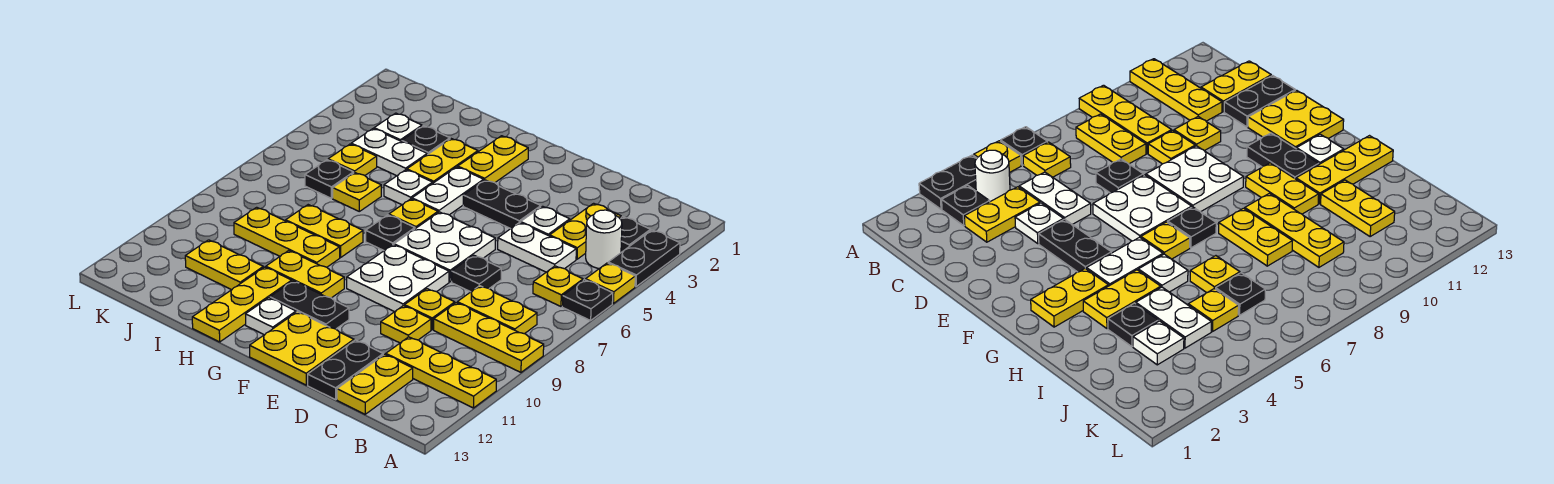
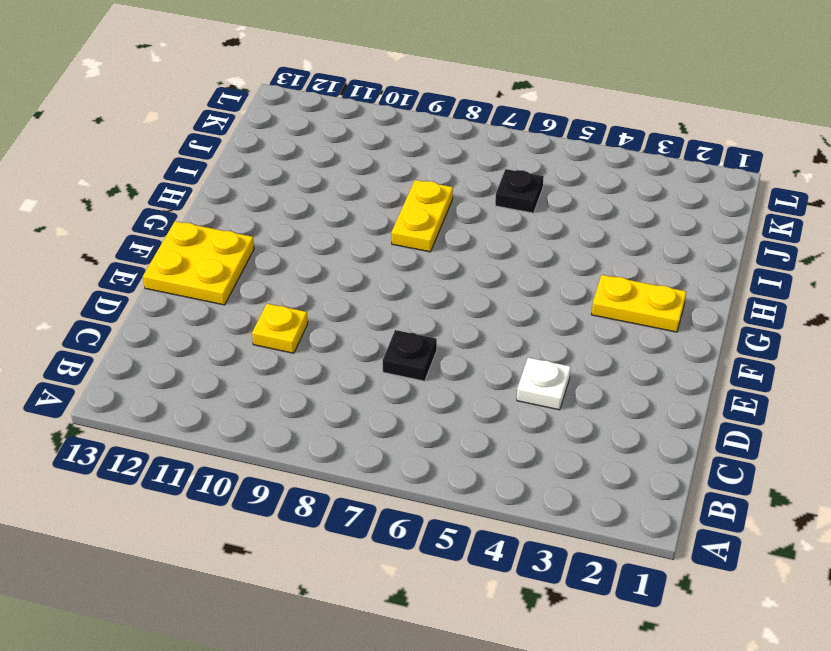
none -> black plate A3:A4 level 1
none -> yellow plate A5 level 1
none -> black plate A6 level 1
none -> yellow plate A9:C9 level 1

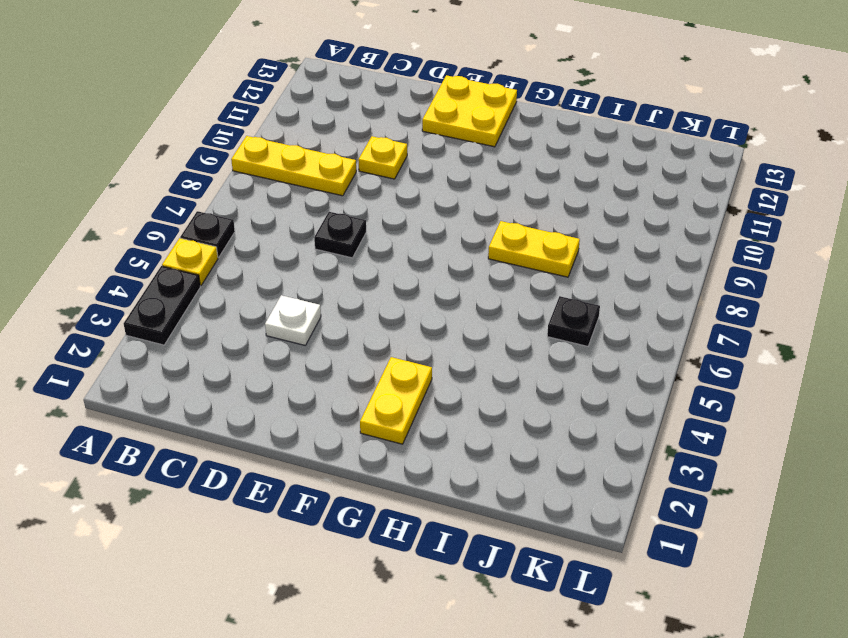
none -> yellow plate A11:C11 level 1
none -> black plate B3 level 1
none -> white round brick B4 level 1
none -> yellow plate B6 level 1

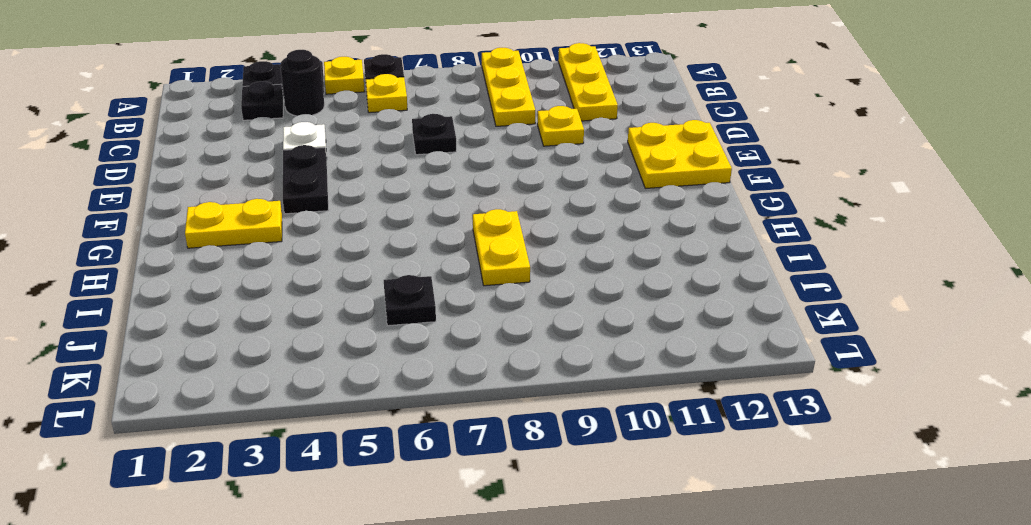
black round brick B4 level 1 -> white round brick B4 level 1
none -> yellow plate B8:C8 level 1
none -> yellow plate C3:C4 level 1
none -> white plate C5:D5 level 1
none -> yellow plate C12:C13 level 1

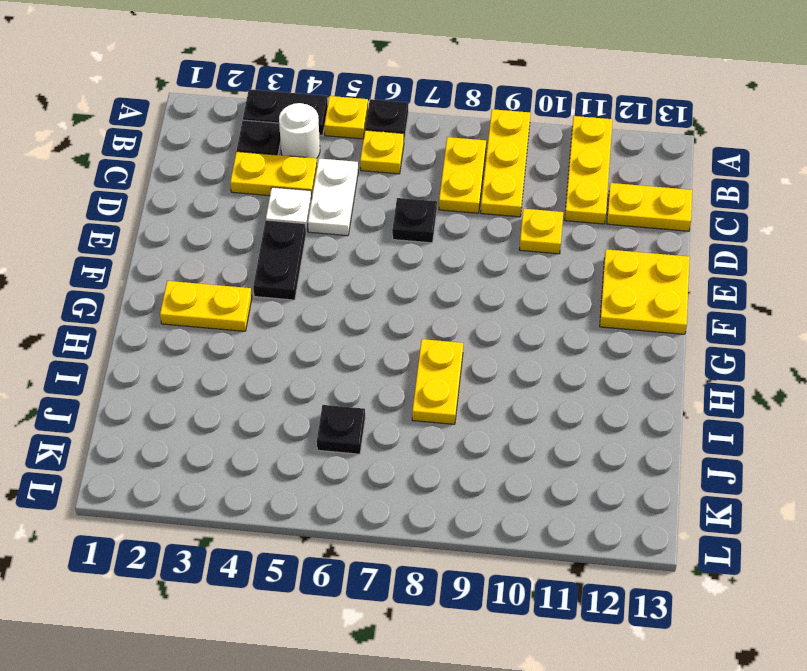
none -> yellow plate D9 level 1
none -> black plate D12:D13 level 1
none -> white plate E6:F7 level 1
none -> white plate E8:F9 level 1

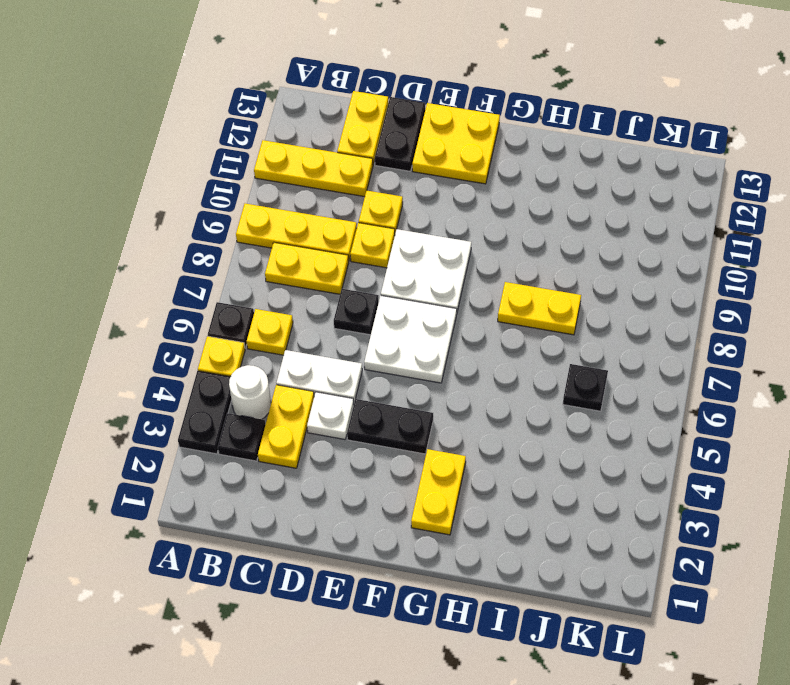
none -> black plate F11:G11 level 1
none -> white plate G4:G5 level 1
none -> yellow plate G6 level 1
none -> black plate G7 level 1

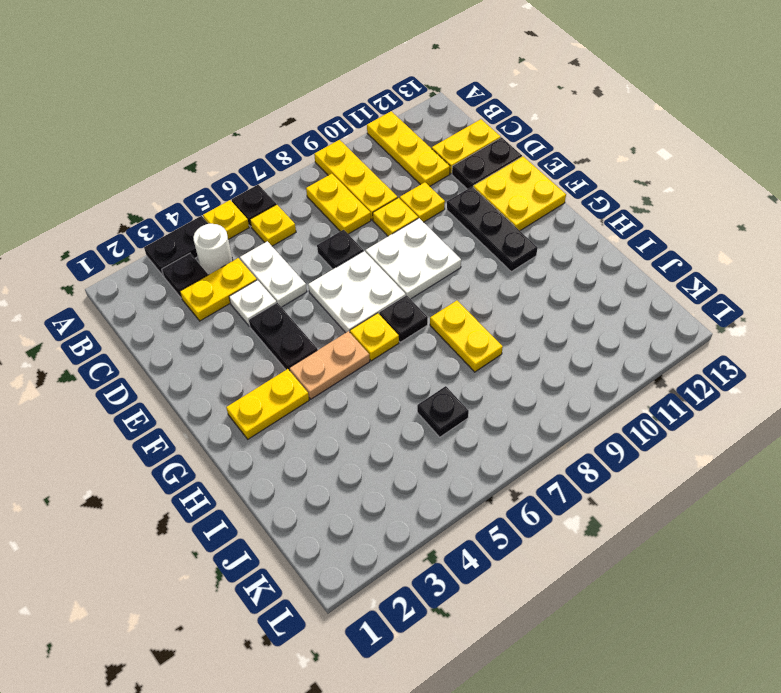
black plate E11:G11 level 1 -> black plate F11:G11 level 1
tan plate G4:G5 level 1 -> white plate G4:G5 level 1
none -> yellow plate G10:H10 level 1
none -> white plate G12 level 1
none -> yellow plate H3:H4 level 1
none -> white plate H5 level 1

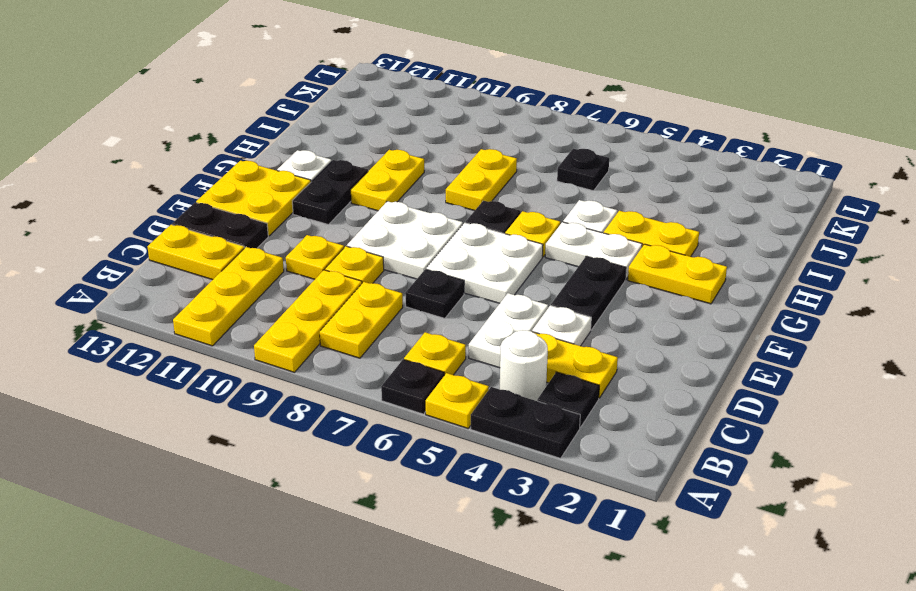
none -> yellow plate H9:J9 level 1
none -> yellow plate H11:H13 level 1
none -> black plate I3 level 1
none -> white plate I4:J4 level 1

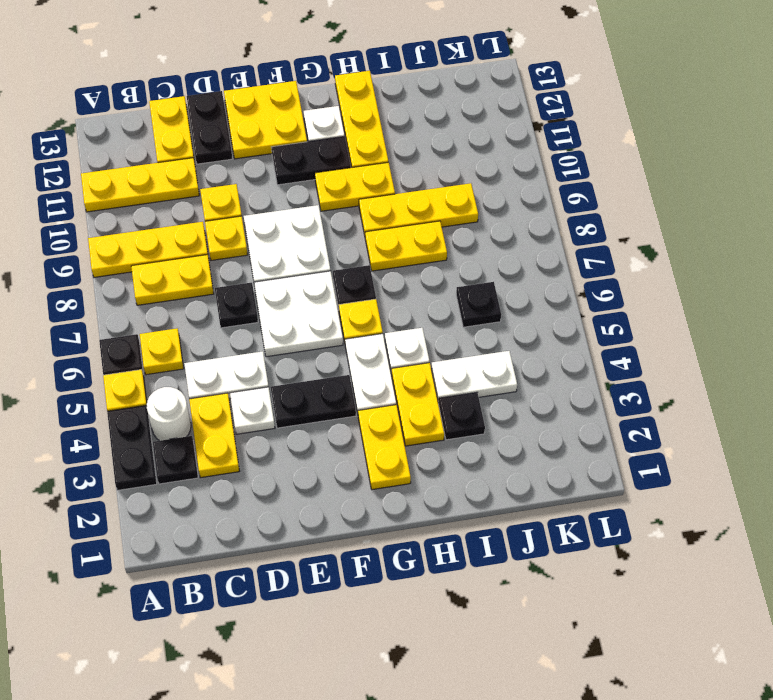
none -> yellow plate I6 level 1
none -> yellow plate I11:J11 level 1
none -> white plate J3 level 1
none -> yellow plate J5 level 1

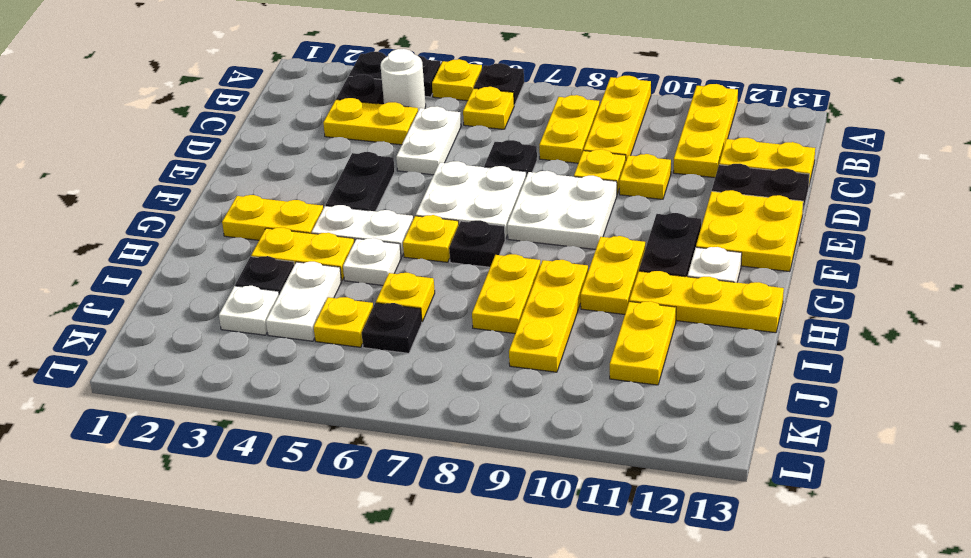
none -> white plate D4 level 1

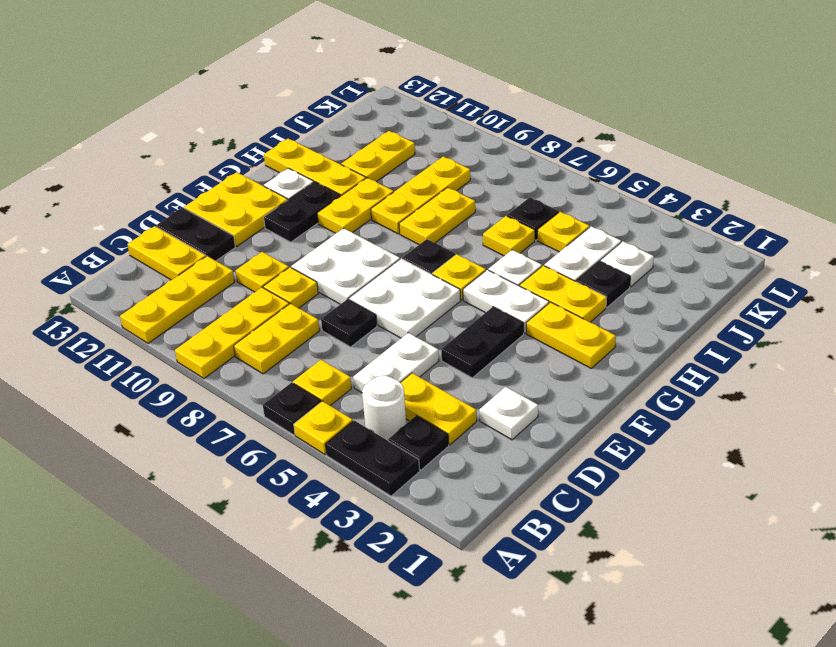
white plate D2 level 1 -> white plate D4 level 1

